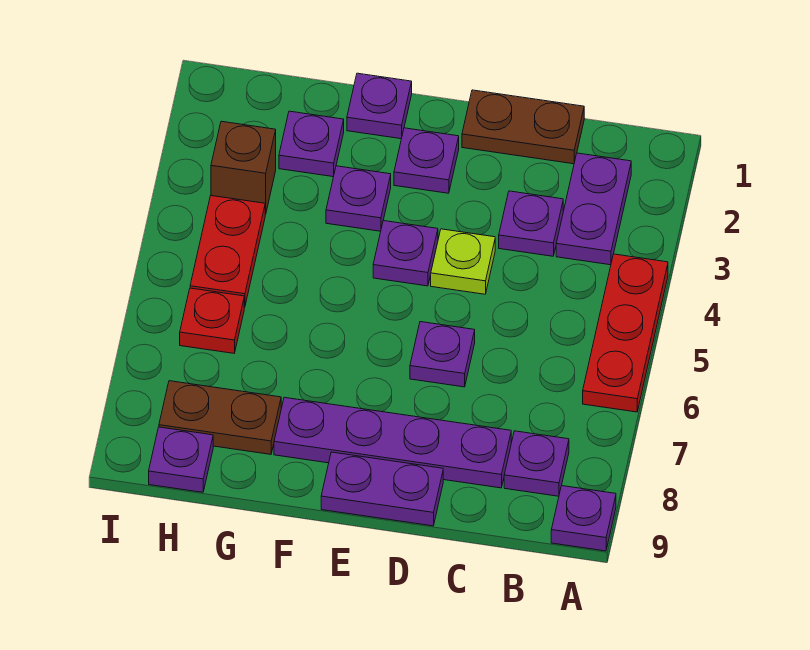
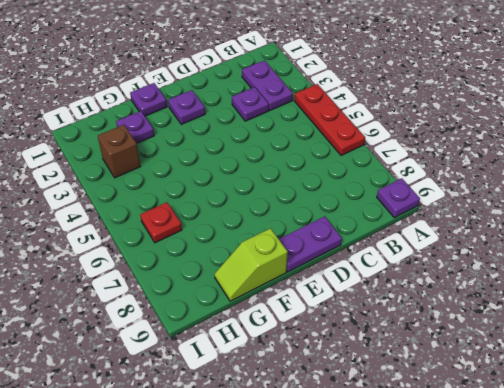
lime slope F9:G9 level 1 top F -> none
none -> purple plate B8 level 1
none -> brown plate C1:D1 level 1
none -> purple plate C8:F8 level 1

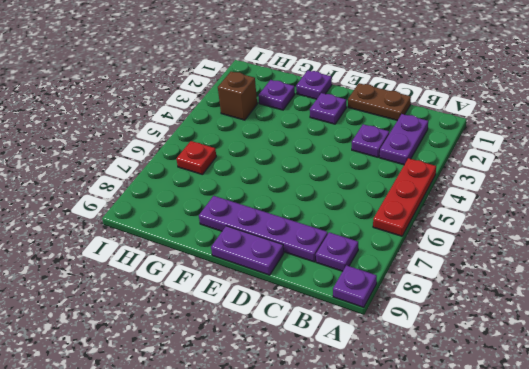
none -> lime plate D4 level 1
none -> purple plate D6 level 1
none -> purple plate E4 level 1

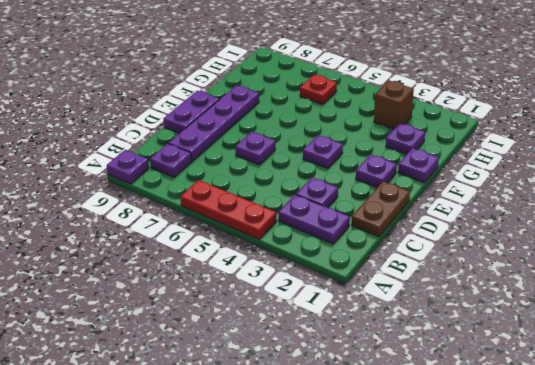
none -> lime plate D4 level 1
none -> purple plate F3 level 1
none -> brown plate G8:H8 level 1

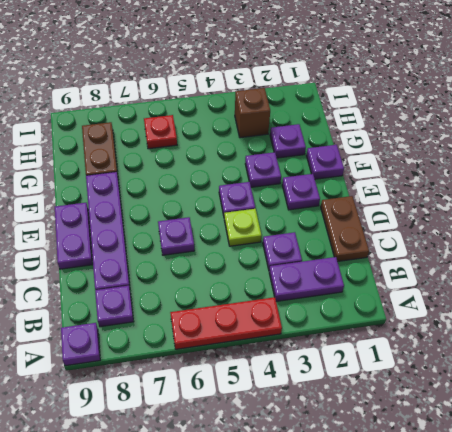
none -> red plate H4:H5 level 1
none -> purple plate H9 level 1

